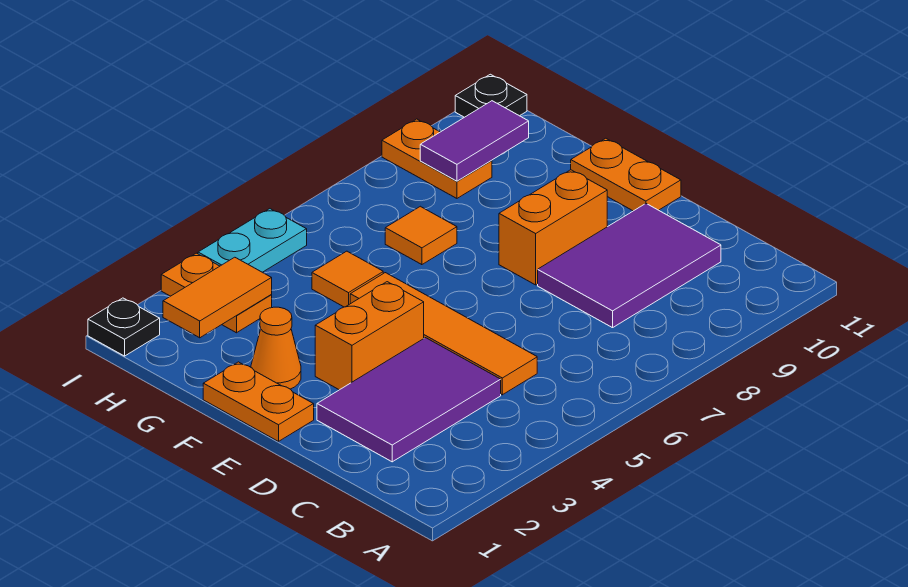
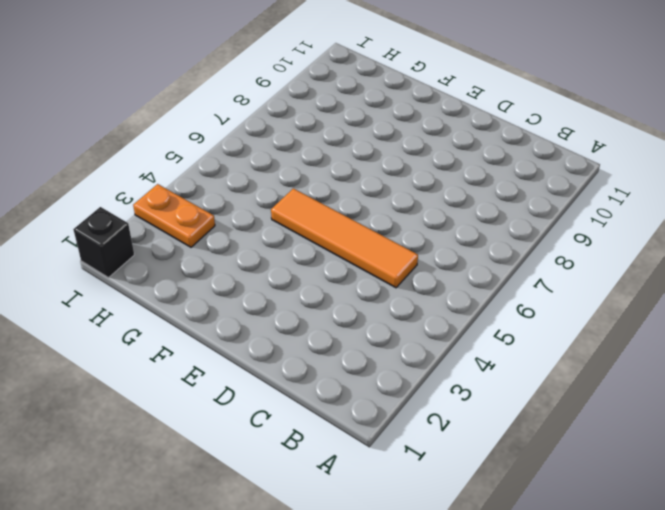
black brick I1 level 1 -> black plate I1 level 1
none -> purple tile C2:D4 level 1
none -> purple tile C8:D10 level 1
none -> orange plate E1:F1 level 1

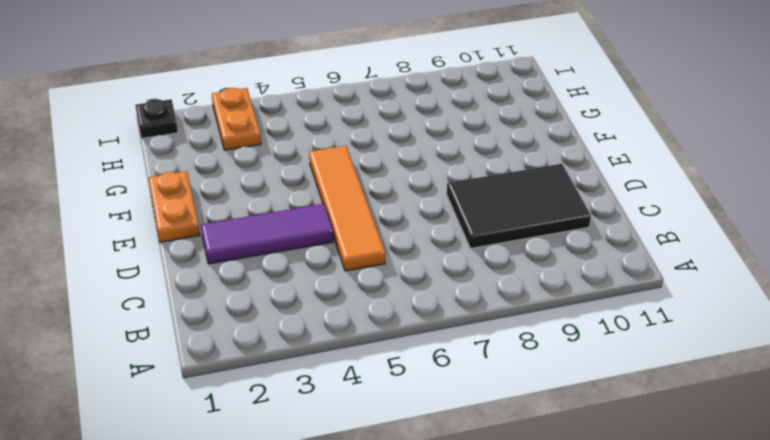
black tile C8:D10 level 1 -> purple tile C8:D10 level 1
purple tile D2:D4 level 1 -> purple tile C2:D4 level 1
none -> orange brick E3:E4 level 1
none -> orange brick E8:E9 level 1
none -> orange plate E11:F11 level 1

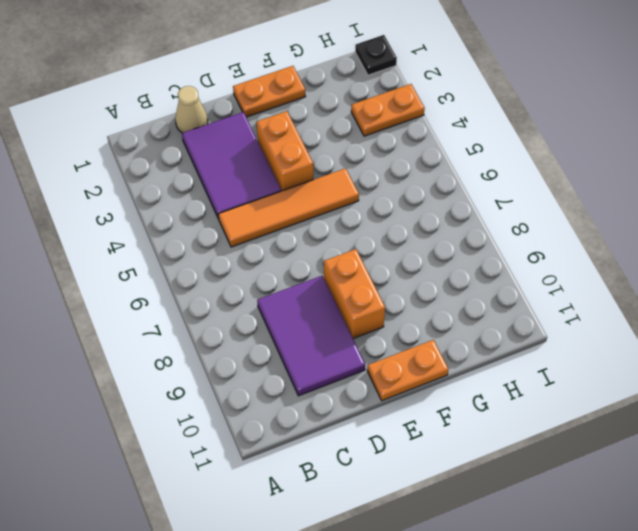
tan cone C1 level 1 -> none
none -> orange cone F2 level 1
none -> orange tile G5 level 1
none -> orange tile G7 level 1

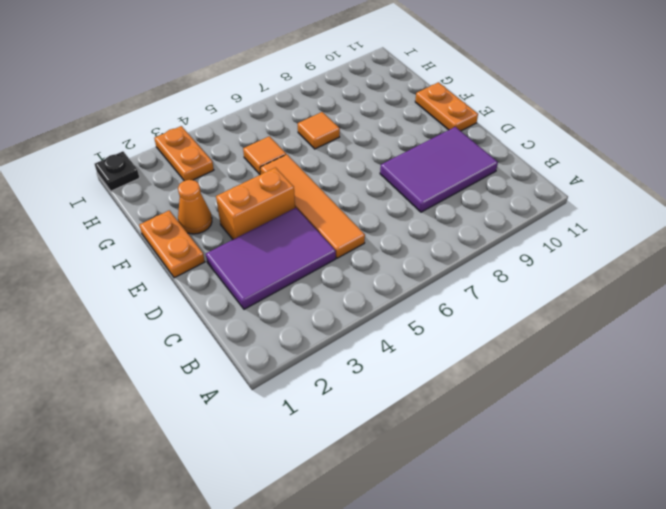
none -> orange brick E8:E9 level 1
none -> orange plate H9:I9 level 1
none -> cyan plate I4:I5 level 1

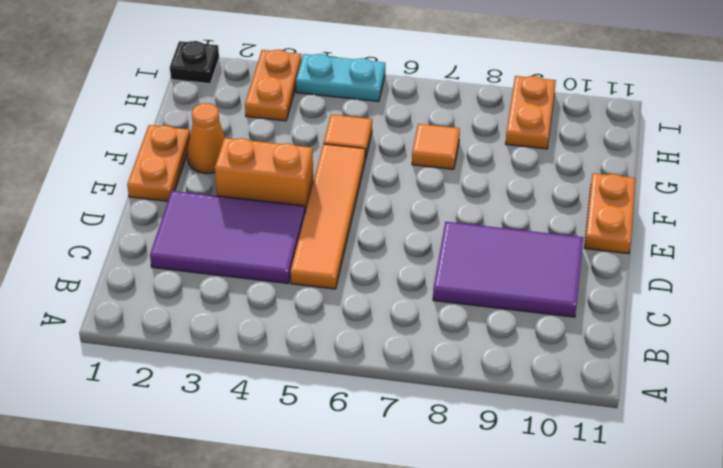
none -> orange brick E8:E9 level 1
none -> black plate I11 level 1
none -> orange tile H2:H3 level 2

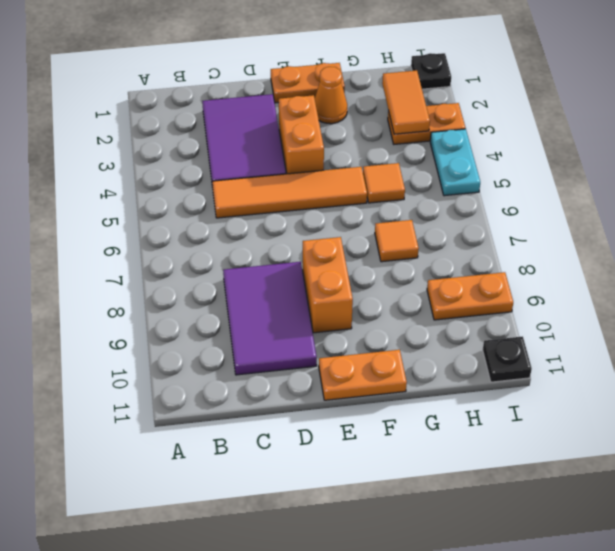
none -> purple tile H9:H10 level 2

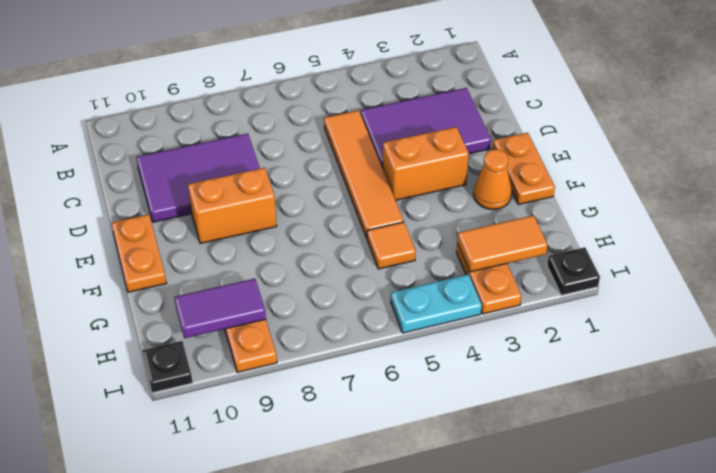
none -> orange tile G7 level 1

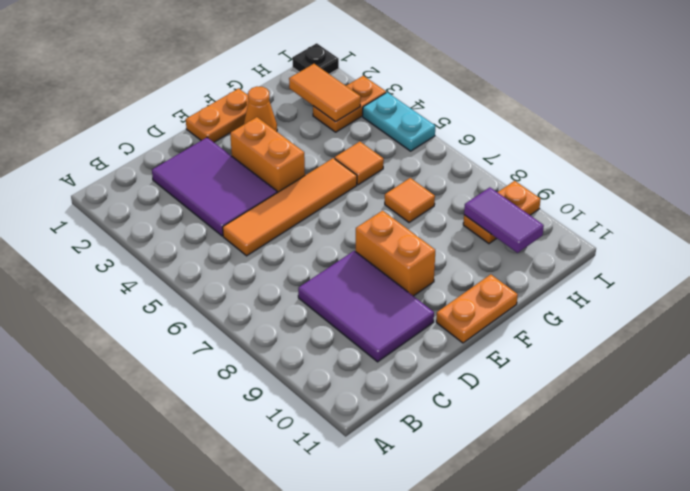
none -> black plate I11 level 1

